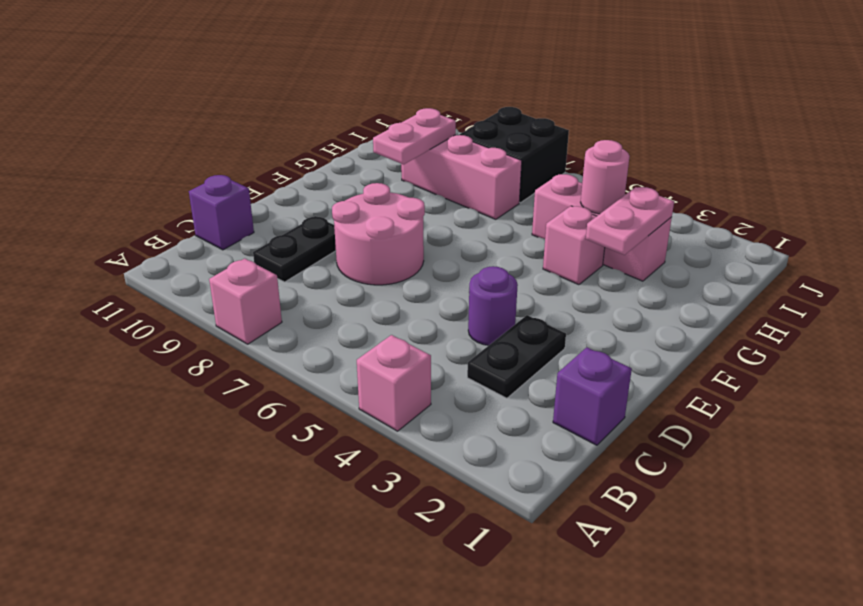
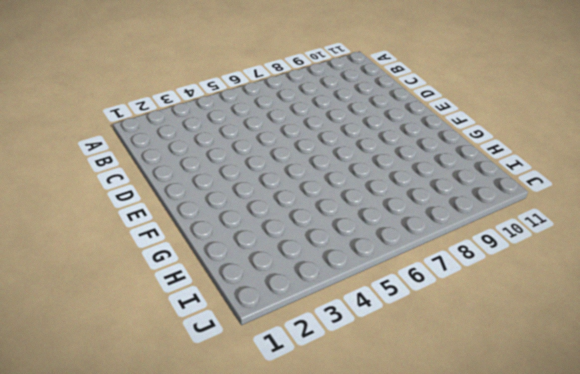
none -> pink brick A4 level 1
none -> pink brick A8 level 1
none -> purple brick C1 level 1

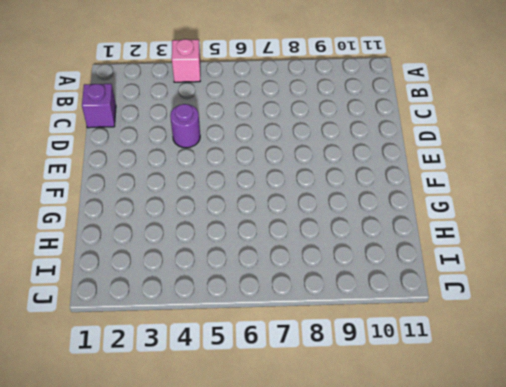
none -> pink brick A8 level 1
none -> black plate C3:D3 level 1
none -> black plate C9:D9 level 1

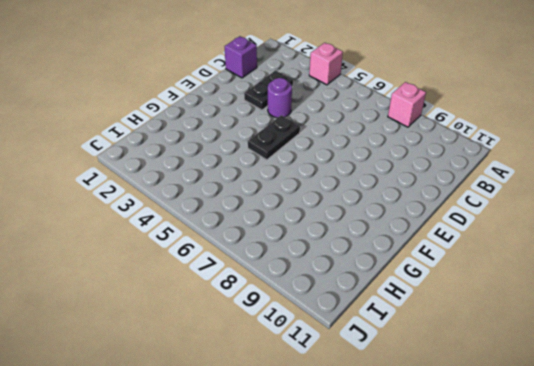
black plate E5:F5 level 1 -> black plate C9:D9 level 1
none -> purple brick C11 level 1
none -> pink round brick D7:E8 level 1
none -> pink brick G4 level 1

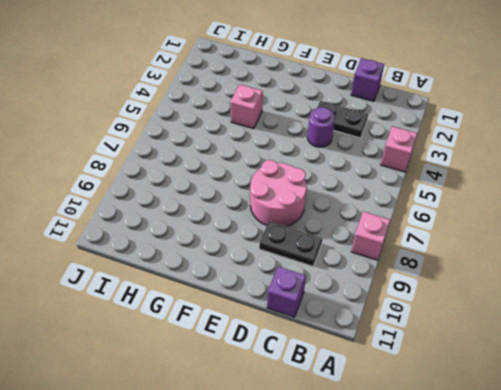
none -> pink brick H3:H5 level 1
none -> pink brick H7:H9 level 1
none -> black brick I7:J8 level 1

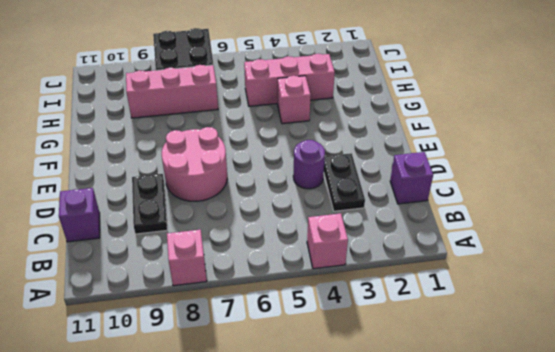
none -> pink plate G3:H3 level 2
none -> pink plate G9:H9 level 2
none -> pink round brick H4 level 2

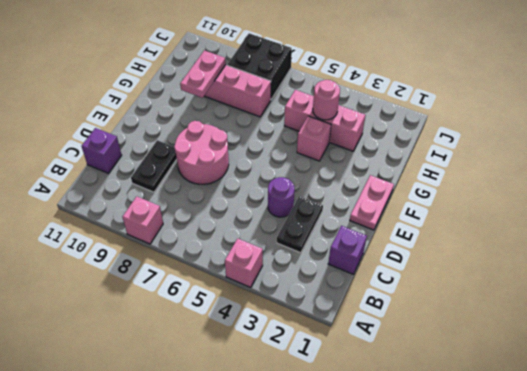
pink plate E1:F1 level 1 -> pink plate G3:H3 level 2

